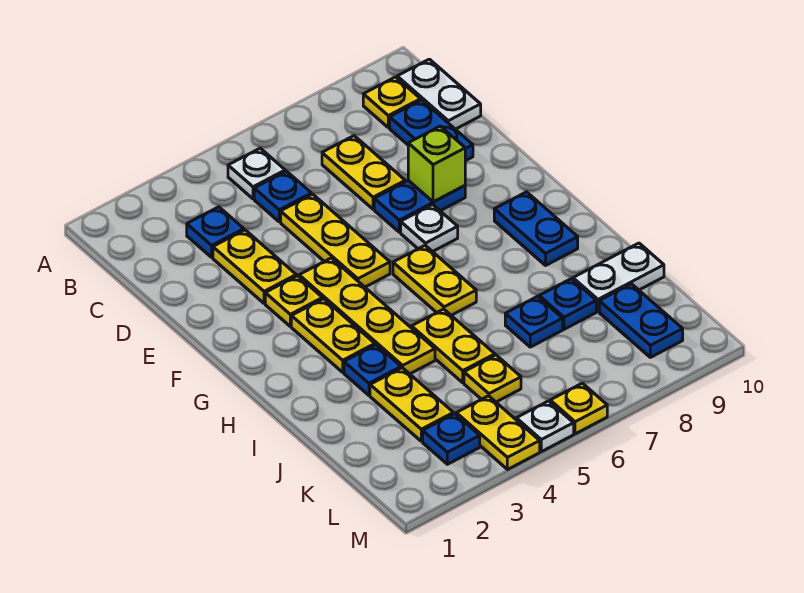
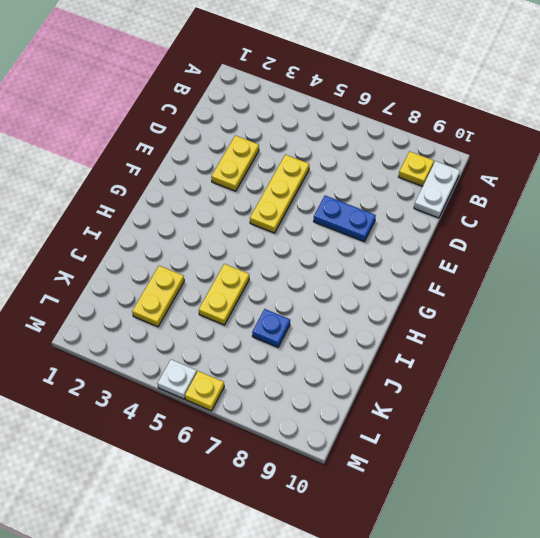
none -> white plate B5 level 1
none -> blue plate C3 level 1
none -> blue plate C5 level 1

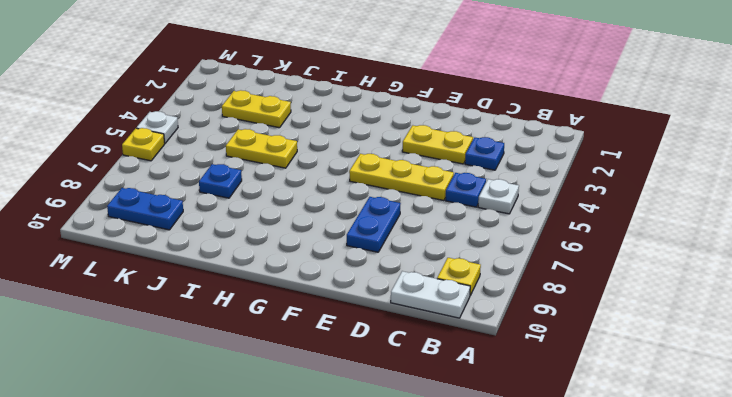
none -> yellow plate C7:D7 level 1
none -> blue plate C9:D9 level 1
none -> yellow plate F3 level 1

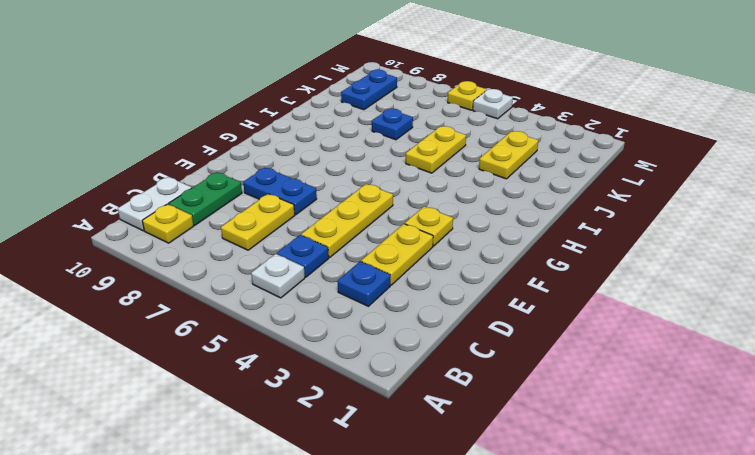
green plate C9:D9 level 1 -> blue plate C9:D9 level 1
none -> yellow plate F4:I4 level 1
none -> white plate F7 level 1
none -> yellow plate G3:H3 level 1

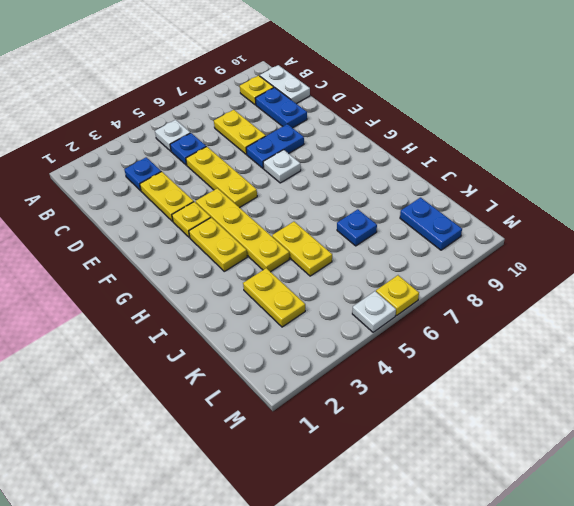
none -> yellow plate G6:H6 level 1
none -> blue plate G9:H9 level 1
none -> blue plate I3 level 1

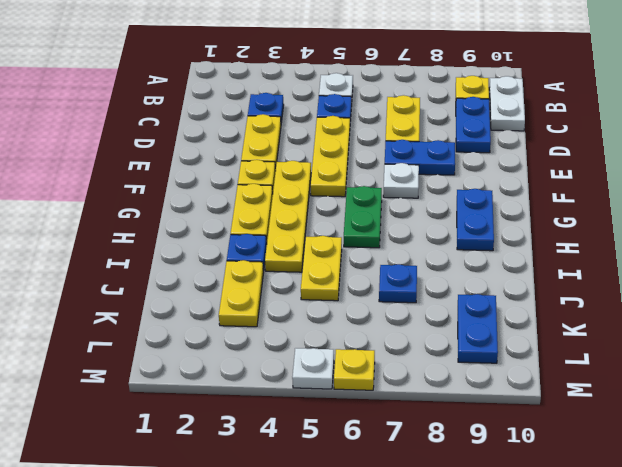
green plate G6:H6 level 1 -> yellow plate G6:H6 level 1
none -> blue plate J8 level 1
none -> white plate J9:J10 level 1
none -> yellow plate K5 level 1

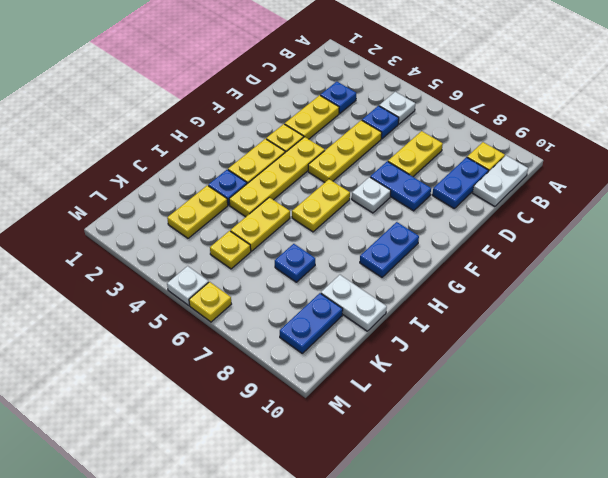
none -> blue plate J8 level 1
none -> blue plate L3 level 1
none -> yellow plate L4:M4 level 1

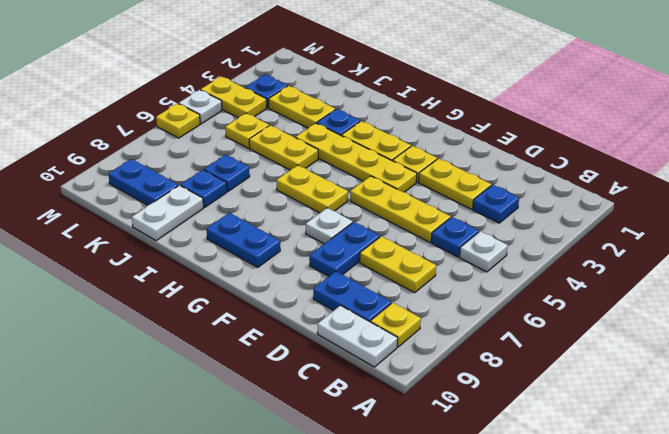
none -> lime brick E8 level 2

